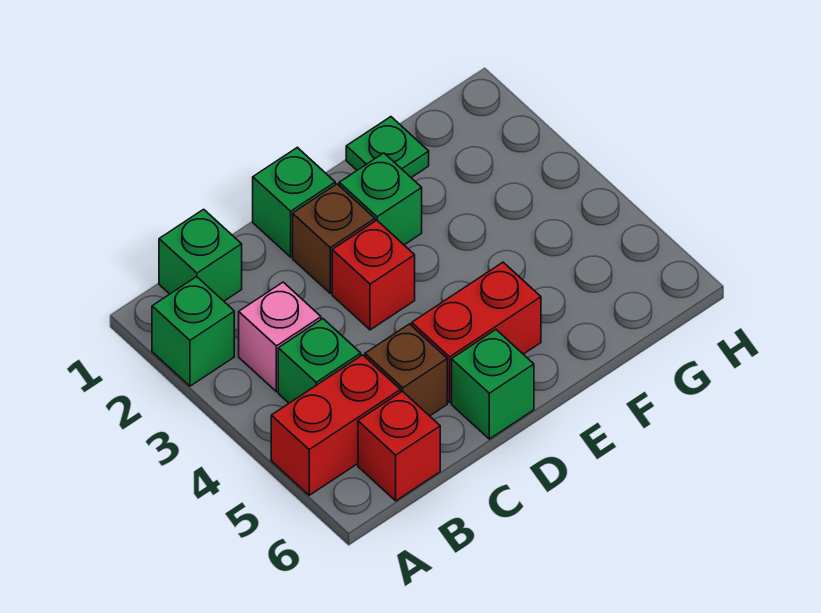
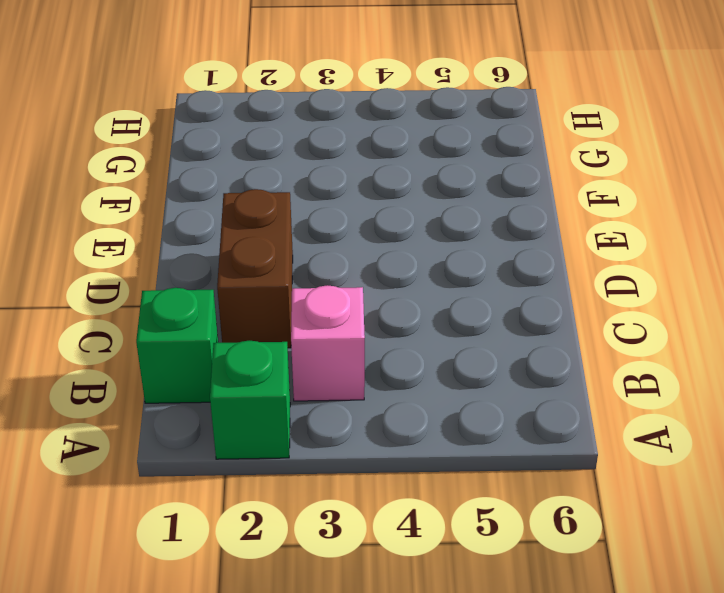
brown brick C2:D2 level 1 -> brown brick D2 level 1
none -> red brick A5:B5 level 1
none -> green brick B4 level 1
none -> red brick B6 level 1

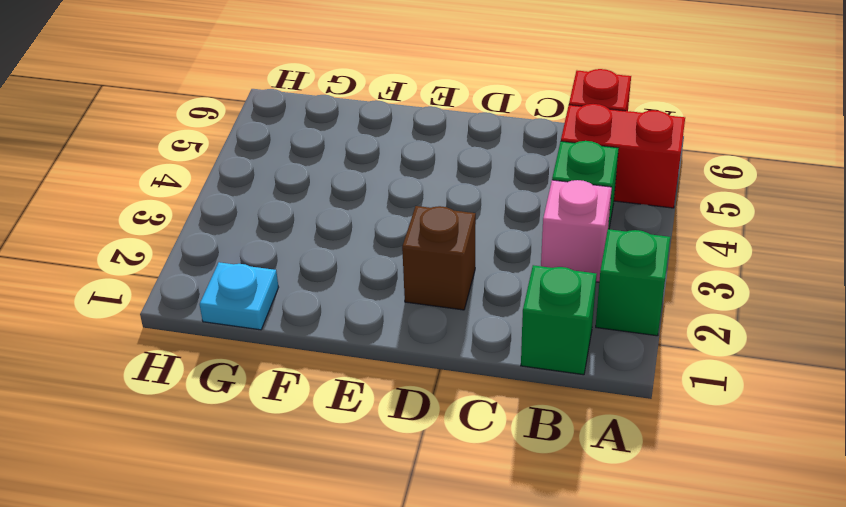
cyan plate G1 level 1 -> none
none -> brown brick C5 level 1
none -> green brick D1 level 1
none -> red brick D3 level 1

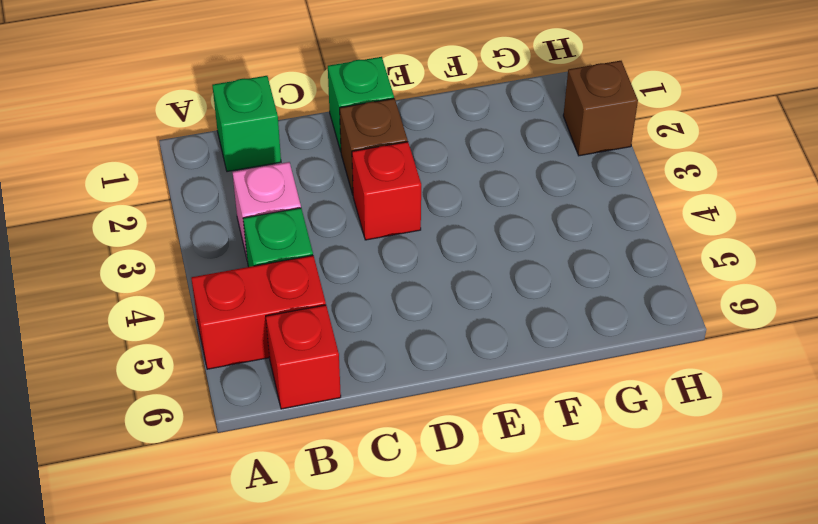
brown brick H2 level 1 -> brown brick C5 level 1
none -> green brick A2 level 1
none -> red brick D5:E5 level 1
none -> green brick D6 level 1

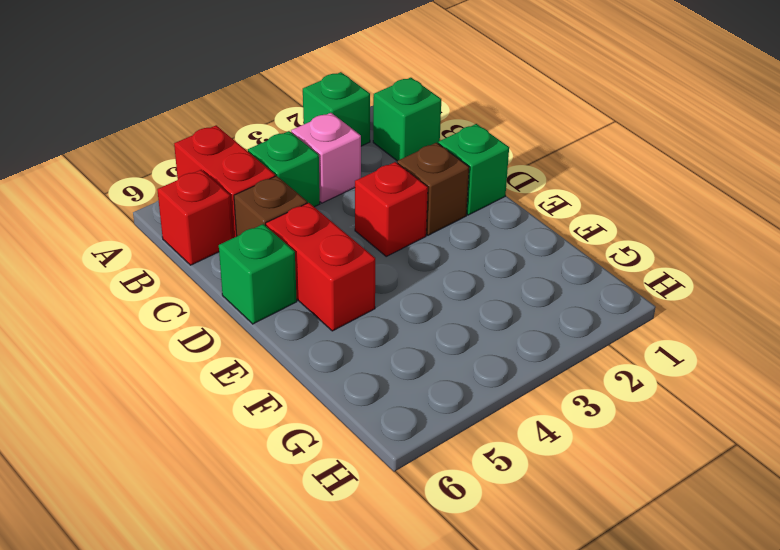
none -> green brick E2 level 1
none -> green plate F1 level 1

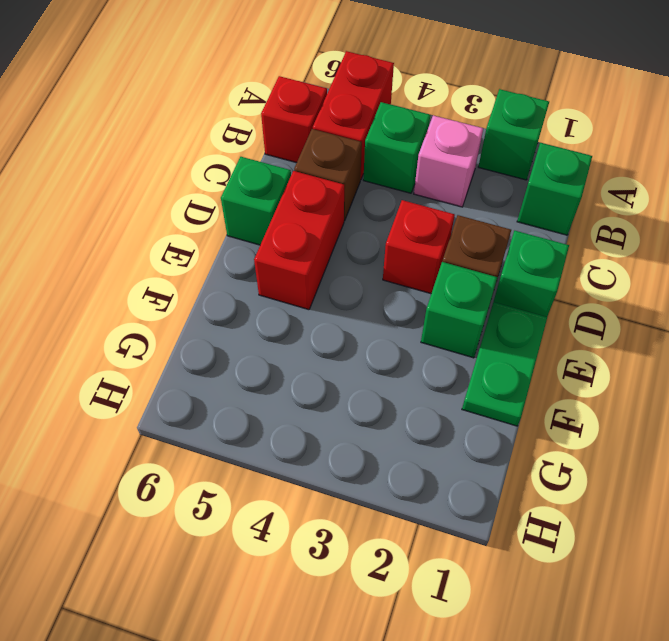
green plate E1:F1 level 1 -> green plate F1 level 1

